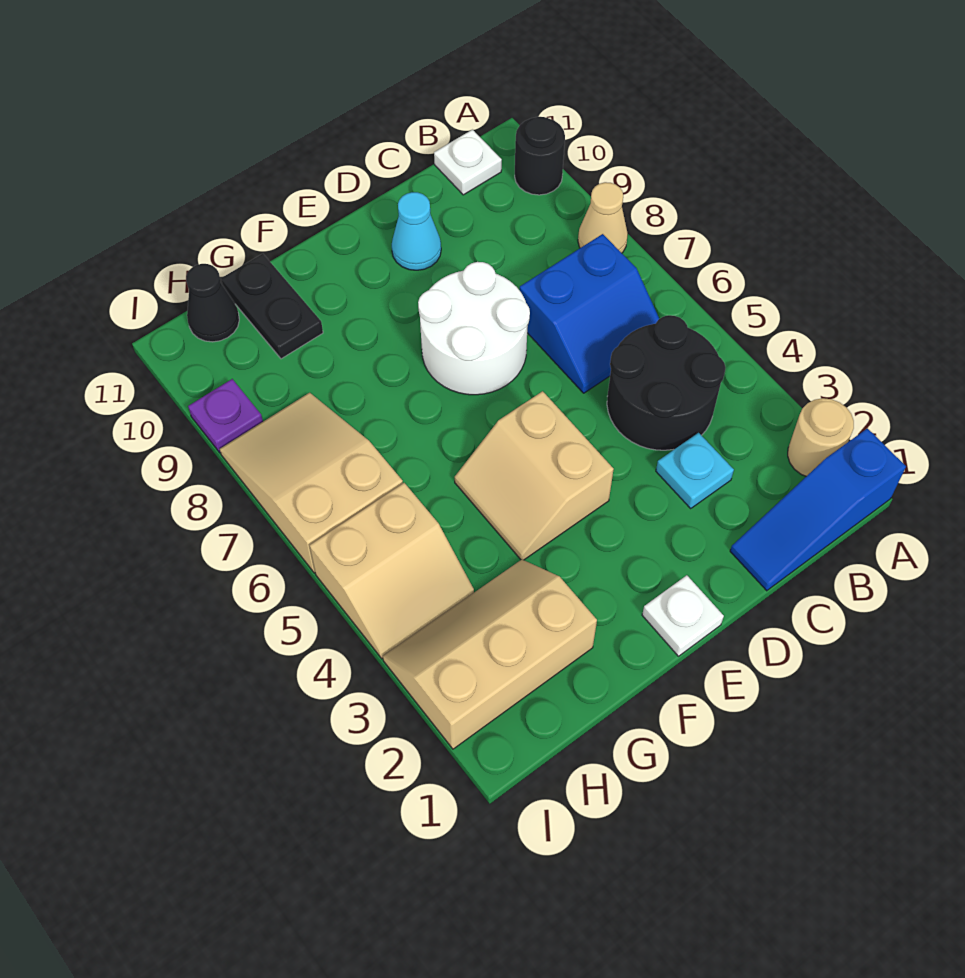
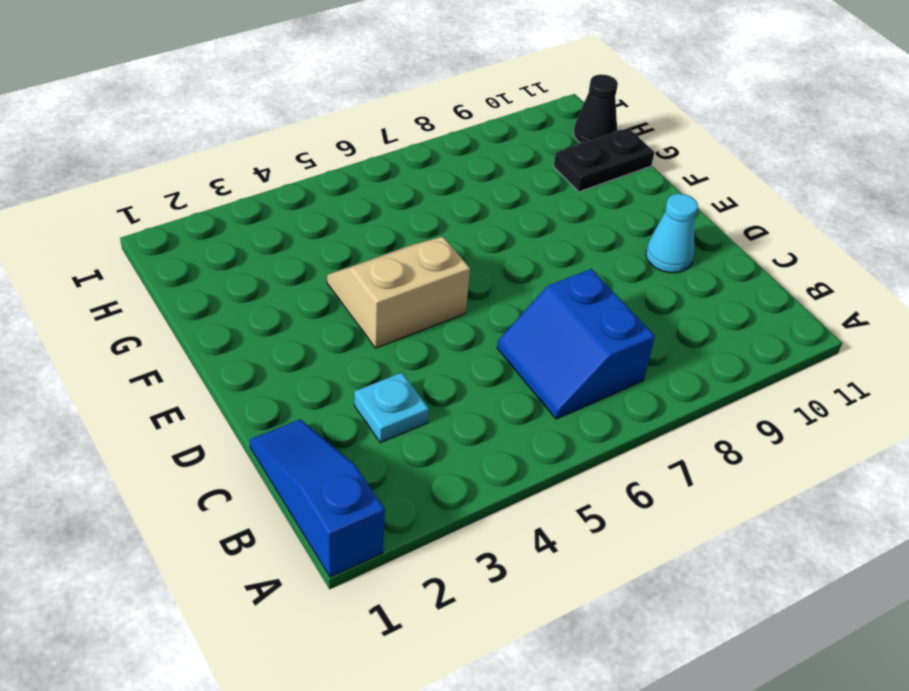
none -> tan round brick A2 level 1
none -> tan cone A8 level 1
none -> black round brick A10 level 1

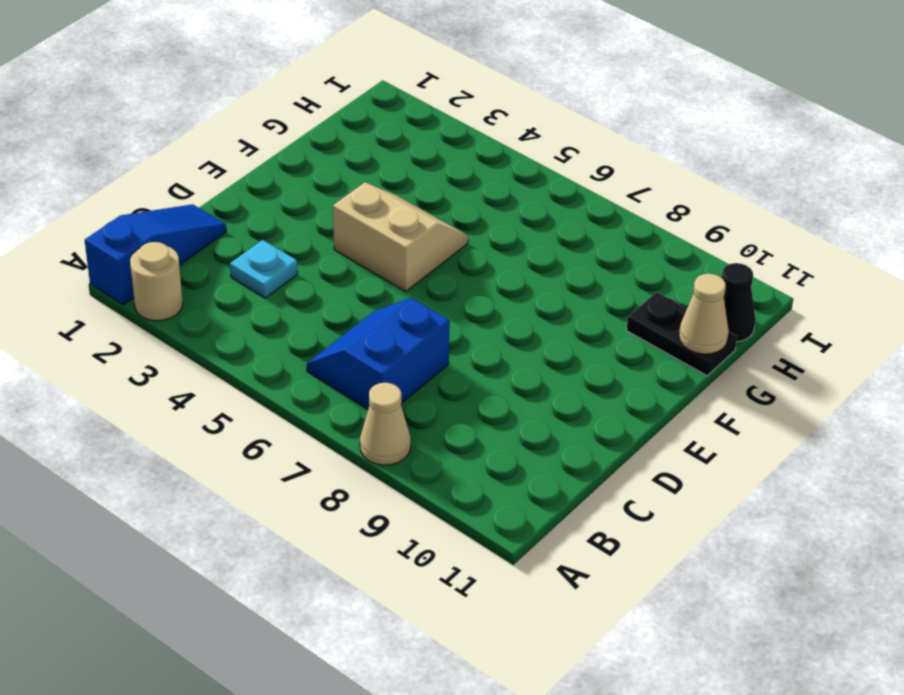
tan cone G11 level 2 -> none
none -> black round brick A10 level 1
none -> black round brick B4:C5 level 1
none -> white plate B11 level 1

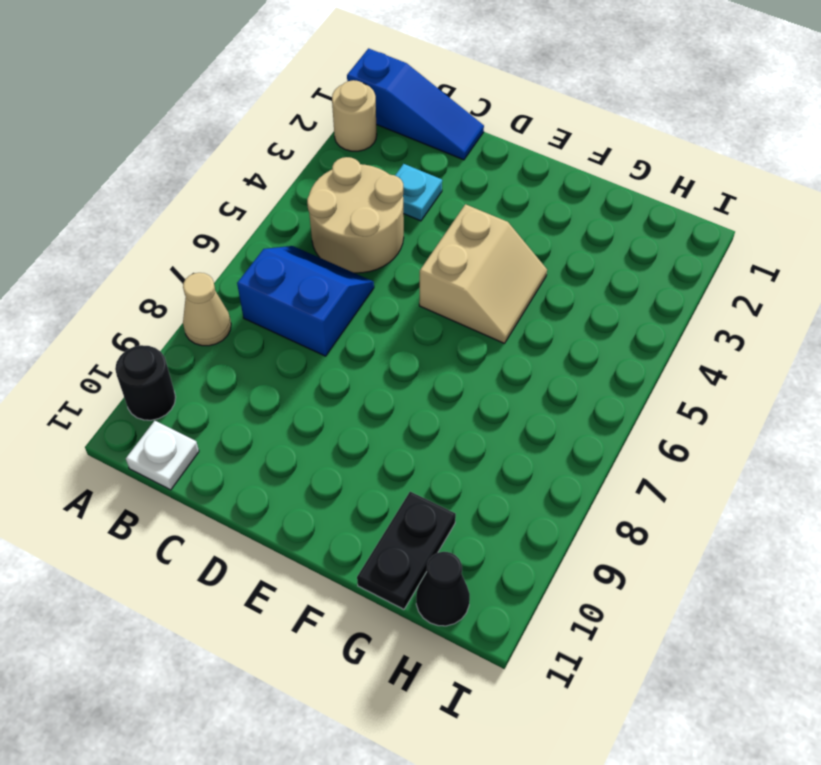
tan round brick B4:C5 level 1 -> black round brick B4:C5 level 1
none -> white round brick D7:E8 level 1
none -> cyan cone D10 level 1
none -> white plate E1 level 1

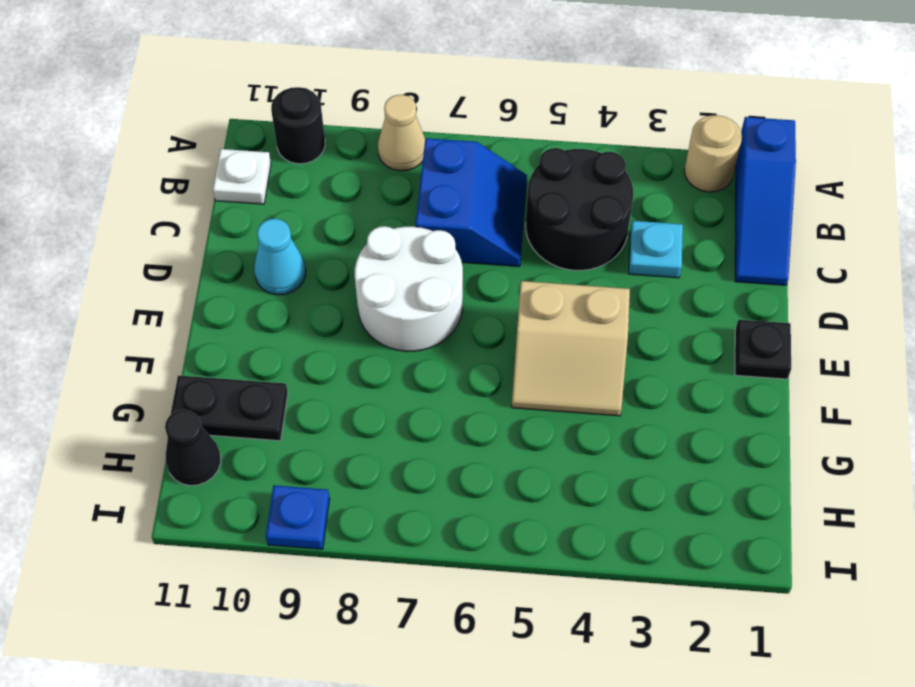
black plate E1 level 1 -> white plate E1 level 1
blue plate I9 level 1 -> purple plate I9 level 1
none -> tan slope G2:I3 level 1 top 2
none -> tan slope H4:I5 level 1 top 5
none -> tan slope H6:I8 level 1 top 6

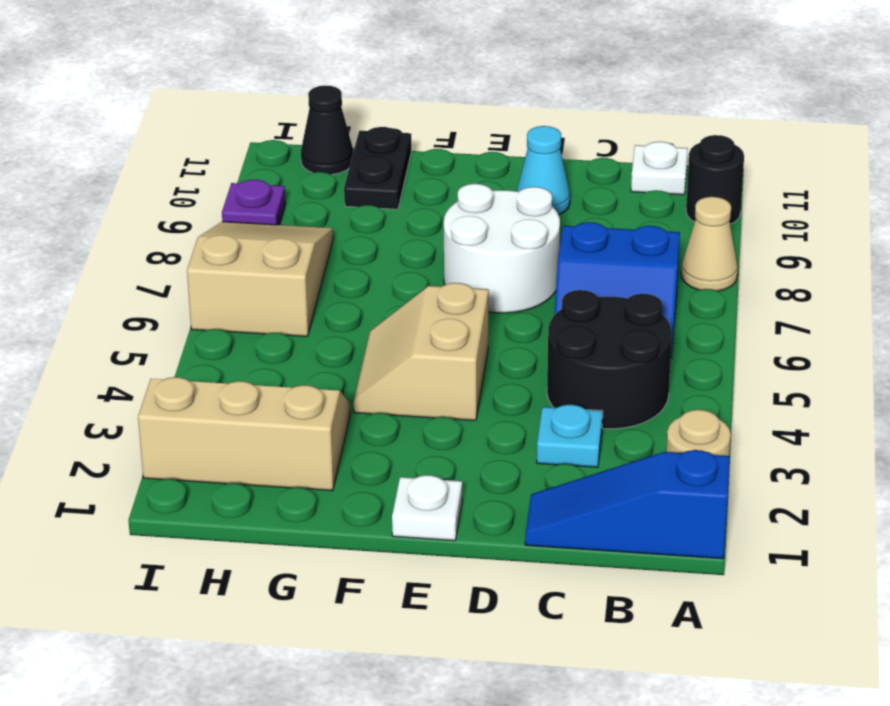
none -> tan slope H4:I5 level 1 top 5

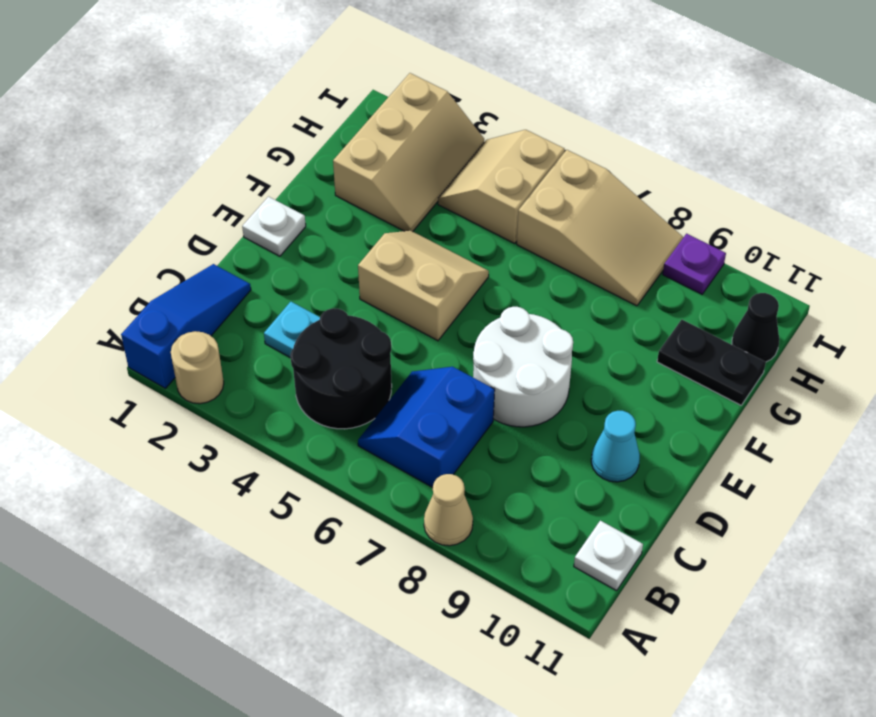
none -> black round brick A10 level 1

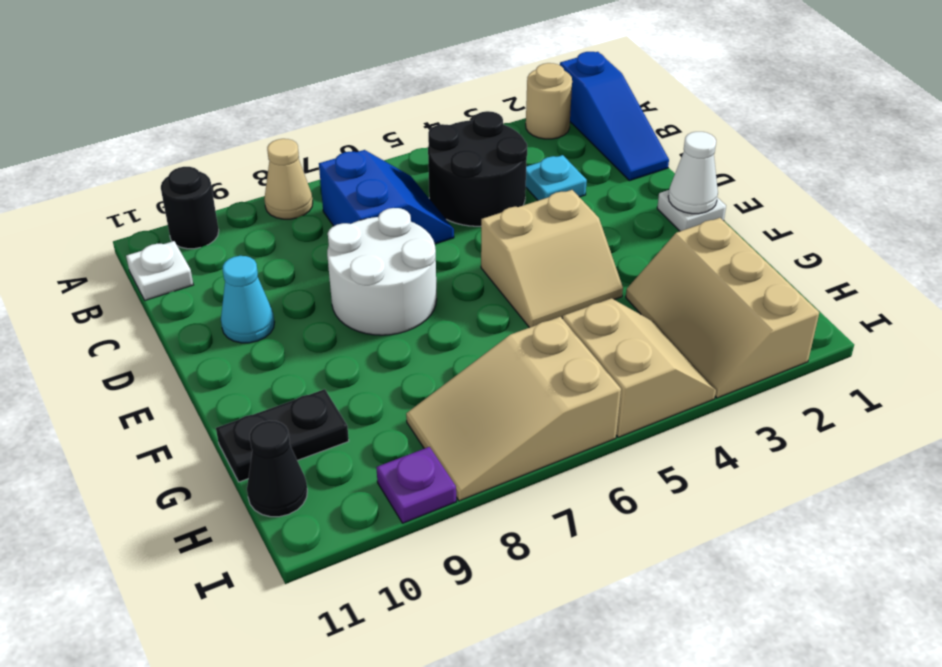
white cone E1 level 2 -> none

